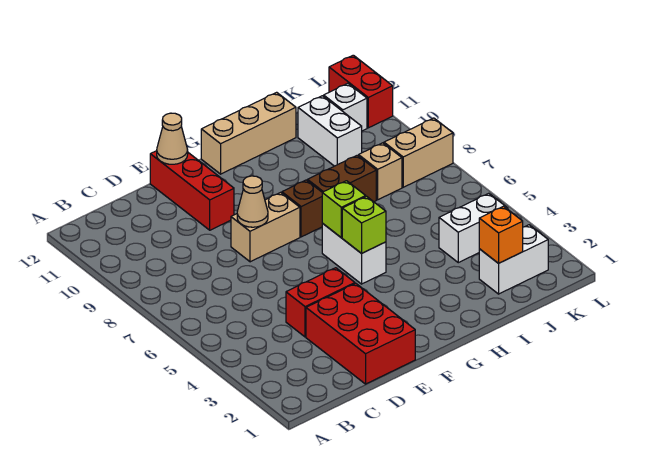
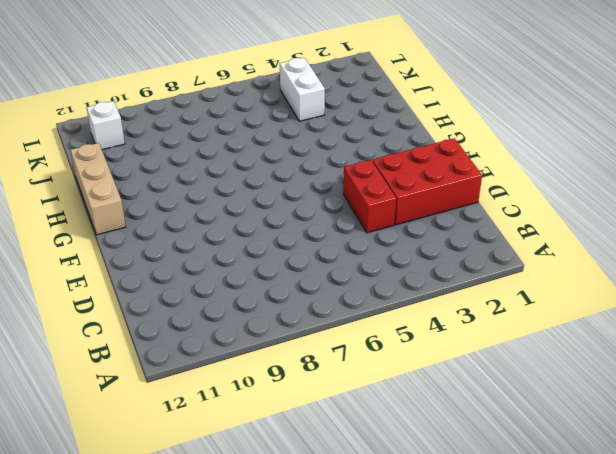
none -> tan brick E8:F8 level 1
none -> red brick E10:E12 level 1
none -> white brick G5:G6 level 1

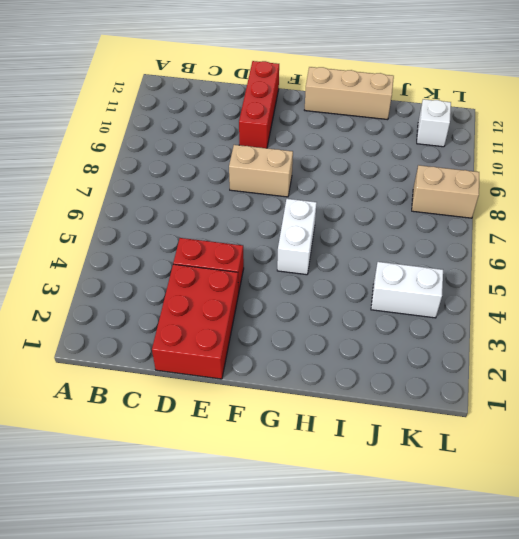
none -> brown brick G8 level 1
none -> brown brick H8:I8 level 1
none -> white brick J2:K2 level 1

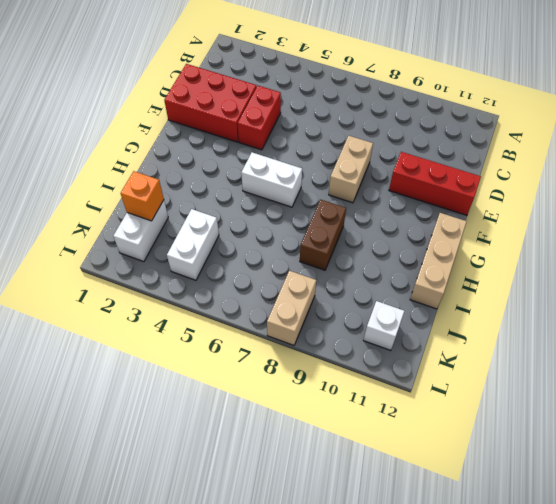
none -> brown brick G8 level 1
none -> tan brick J8 level 1
none -> white brick J10:J11 level 1

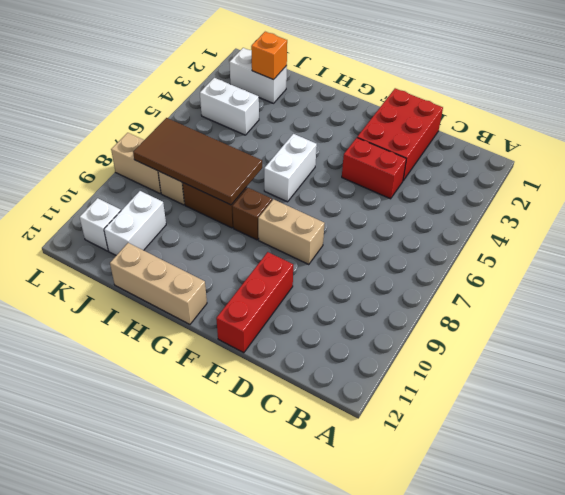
brown tile H7:K8 level 2 -> none
none -> red brick L11:L12 level 1
none -> tan cone E8 level 2
none -> tan cone E12 level 2

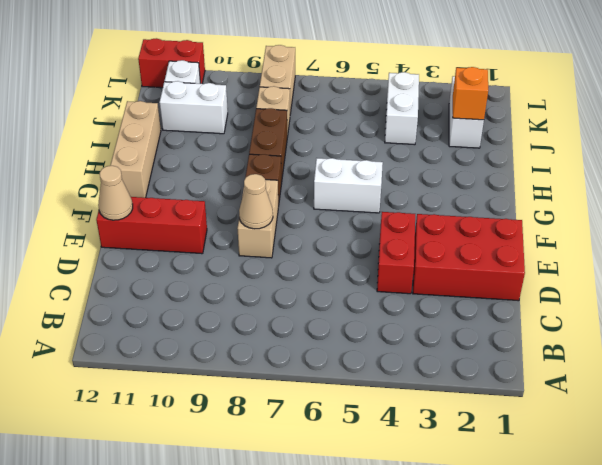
none -> lime brick G5 level 2
none -> lime brick G6 level 2

